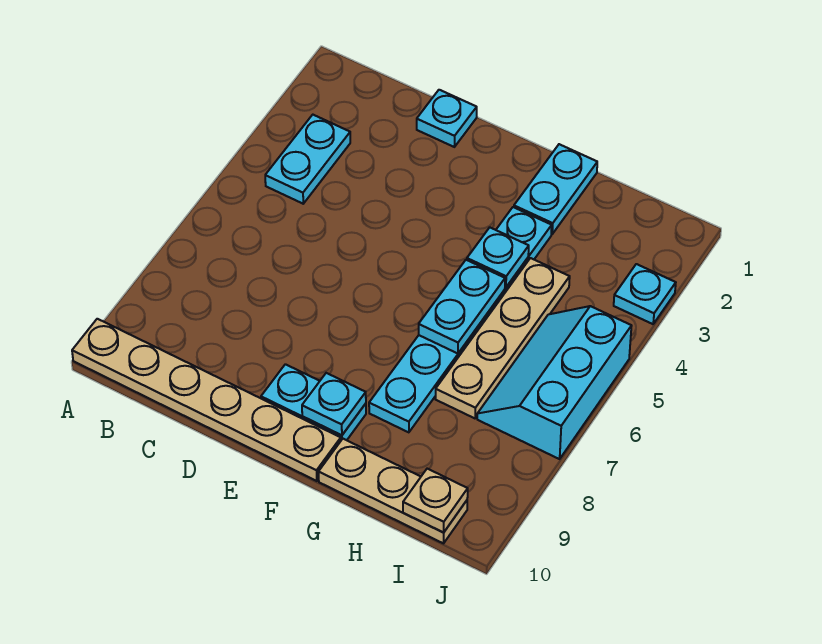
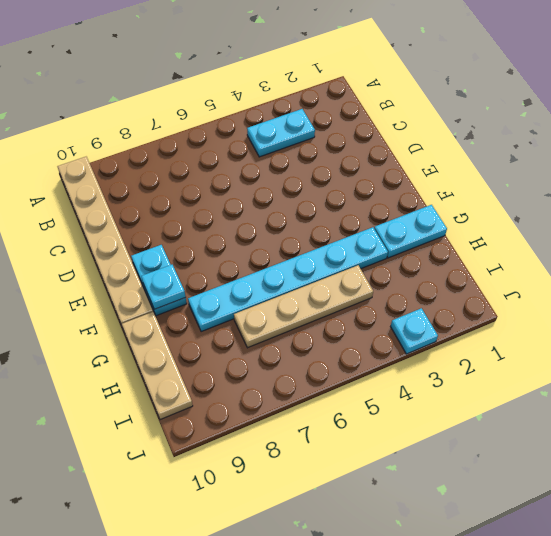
none -> cyan plate D1 level 1
none -> cyan slope I5:J7 level 1 top J
none -> cyan plate G4 level 2

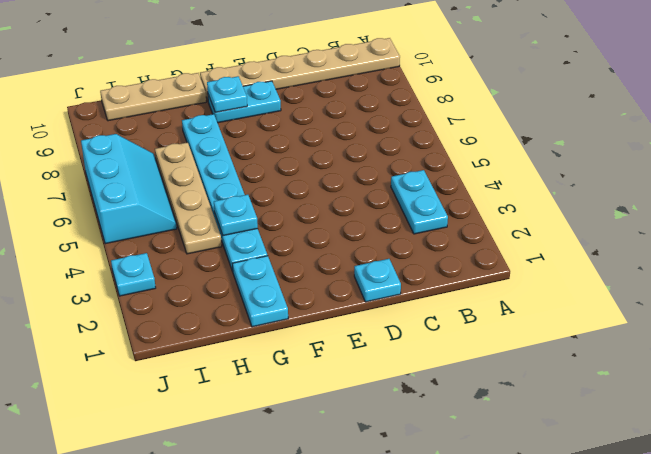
none -> cyan plate G5:G6 level 2
none -> tan plate I10 level 2

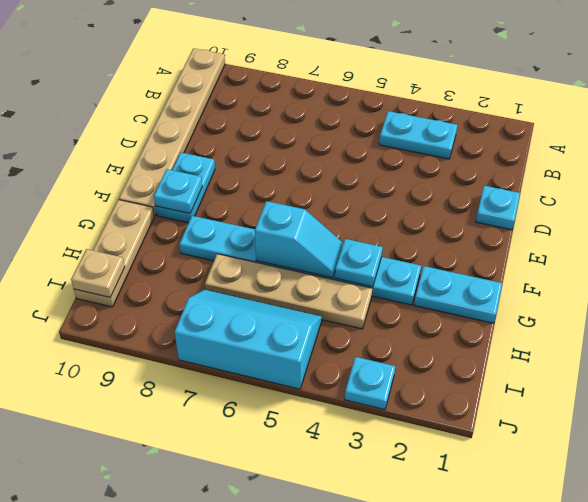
cyan slope G5:G6 level 2 top 6 -> cyan plate G5:G6 level 2

